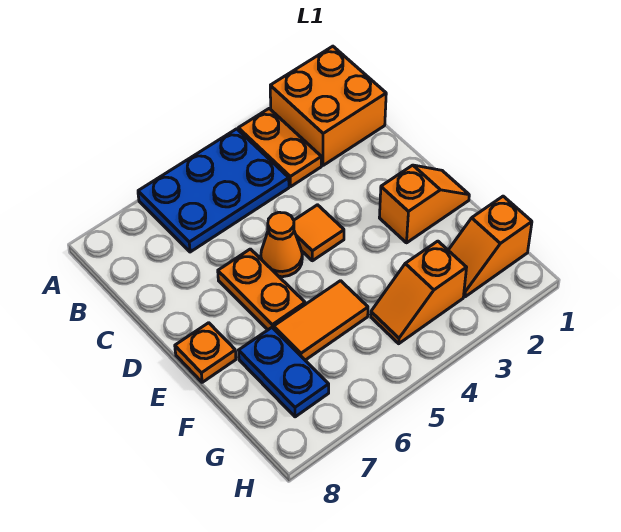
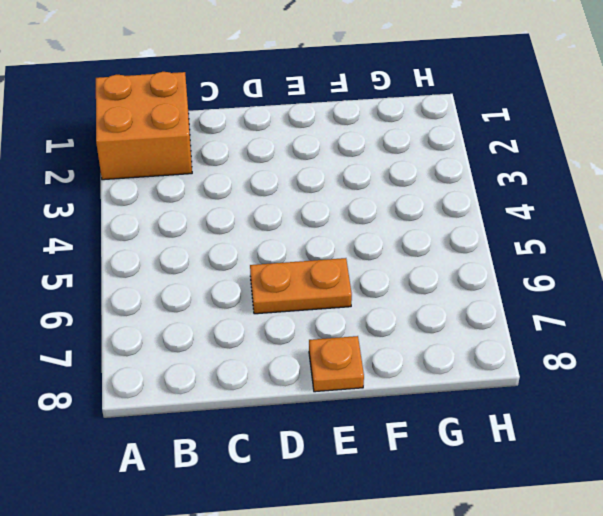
none -> orange plate A3:B3 level 1
none -> blue plate A4:B6 level 1
none -> orange tile D4 level 1

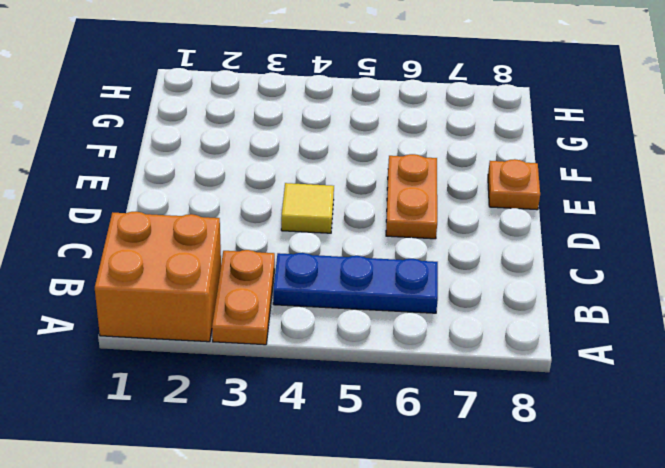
blue plate B4:B6 level 1 -> blue plate A4:B6 level 1
yellow tile D4 level 1 -> orange tile D4 level 1
none -> orange cone D5 level 1
none -> orange slope E1:E2 level 1 top 2
none -> orange tile F5:F6 level 1

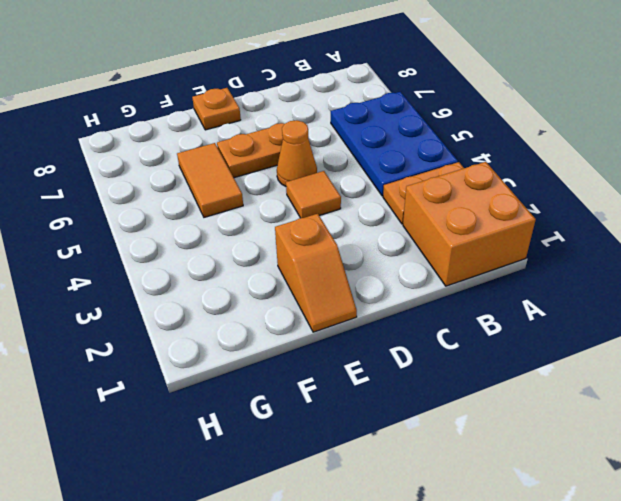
none -> blue plate F7:G7 level 1
none -> orange slope G1:G2 level 1 top 1
none -> orange slope G3:G4 level 1 top 3

